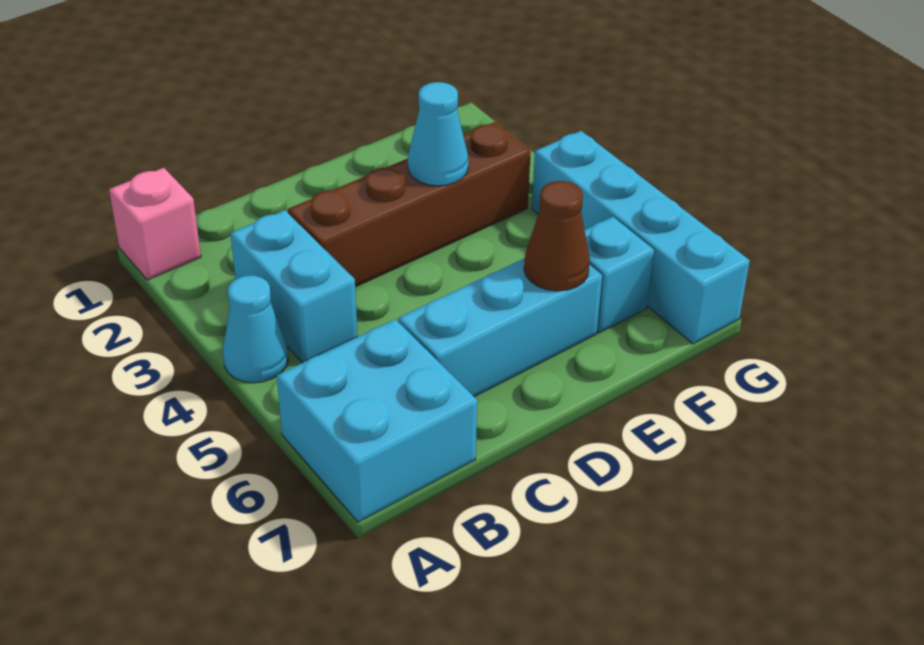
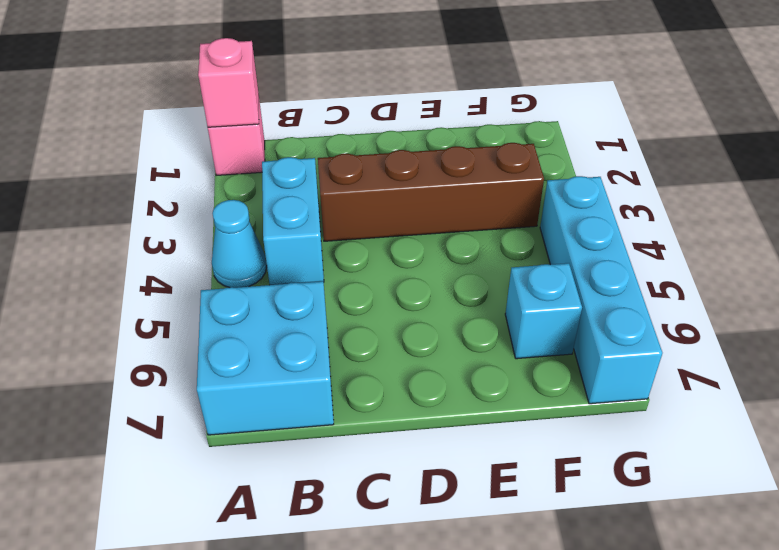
pink brick A1 level 2 -> none
none -> cyan brick C6:E6 level 1
none -> cyan cone E3 level 2

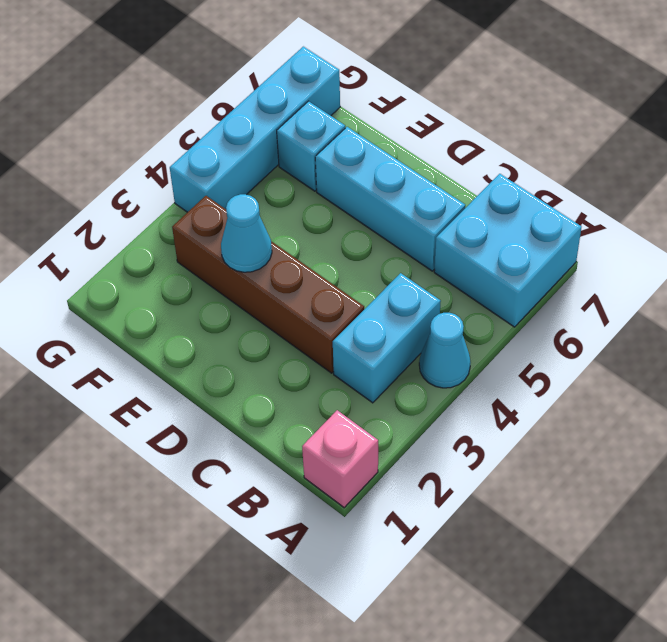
none -> brown cone E6 level 2

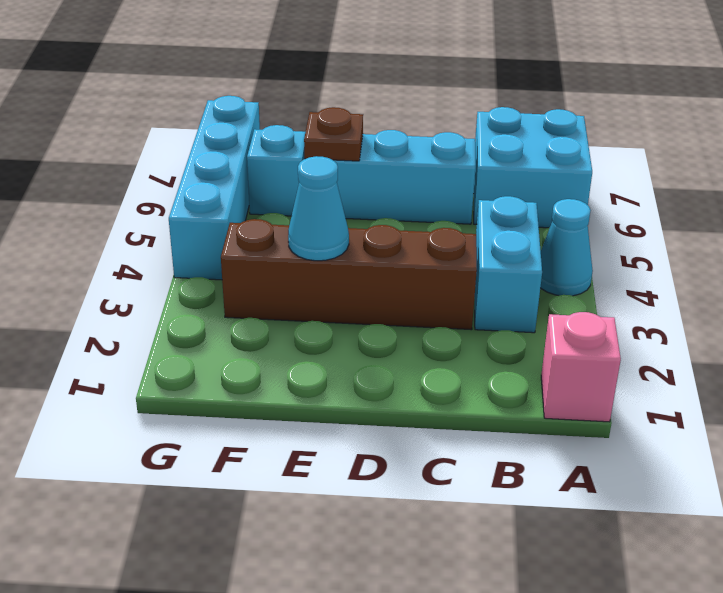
brown plate E6 level 2 -> brown cone E6 level 2

